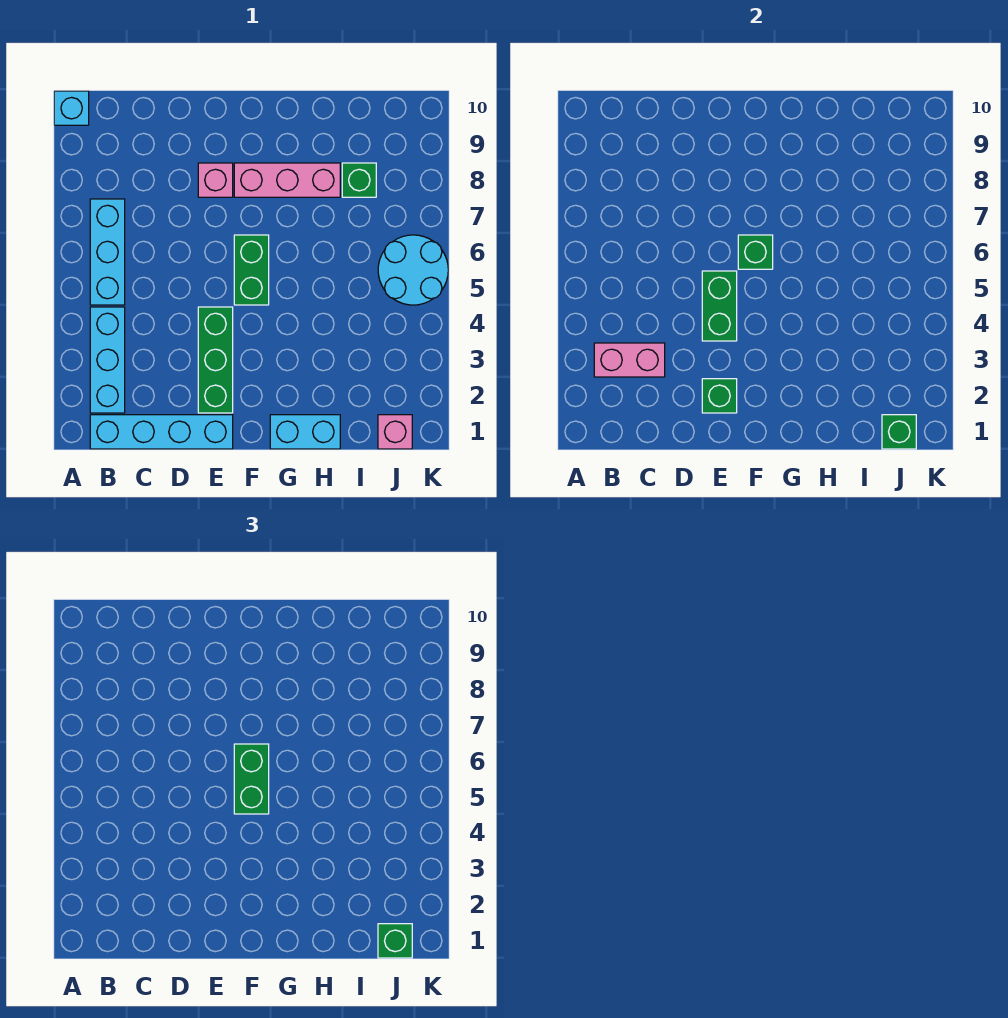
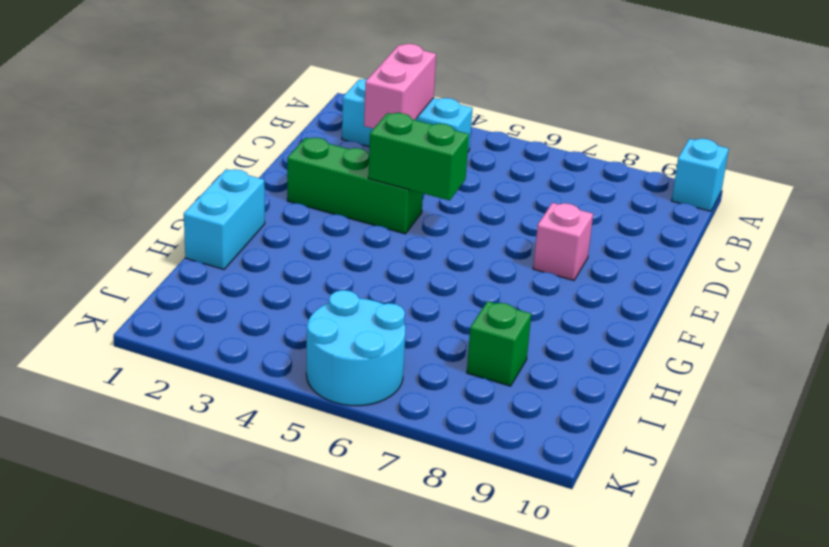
none -> cyan brick B1:E1 level 1
none -> cyan brick B5:B7 level 1
none -> green brick F5:F6 level 1

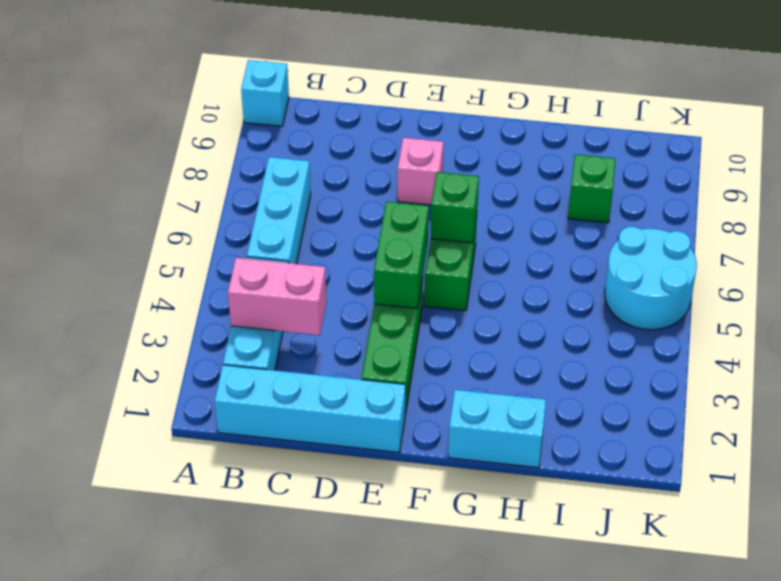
none -> pink brick F8:H8 level 1
none -> pink brick J1 level 1
none -> green brick E2 level 2

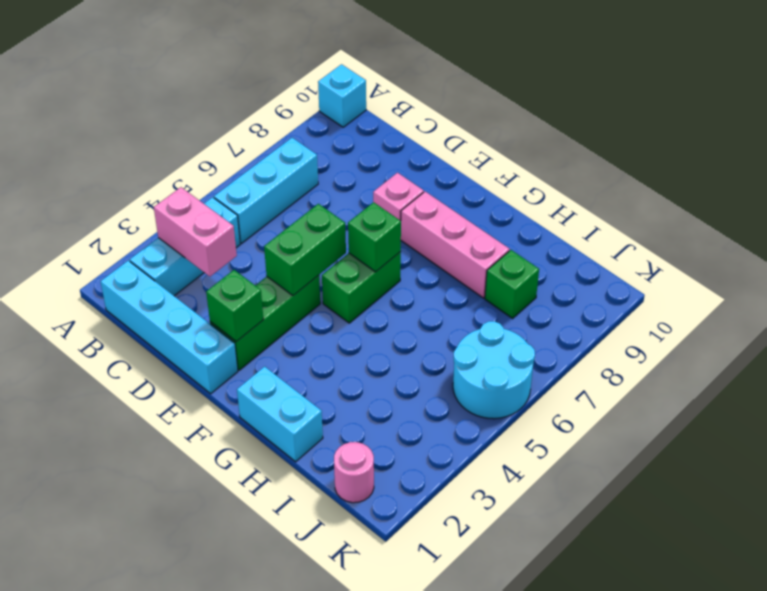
pink round brick J1 level 1 -> pink brick J1 level 1
none -> green brick J1 level 2
none -> green brick F5:F6 level 3
none -> green brick J1 level 3

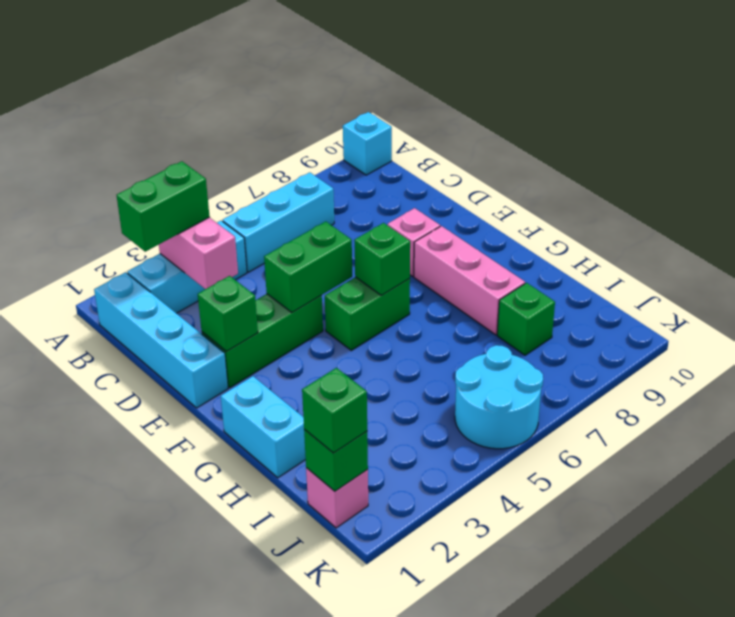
green brick B2:B3 level 3 -> green brick F5:F6 level 3

